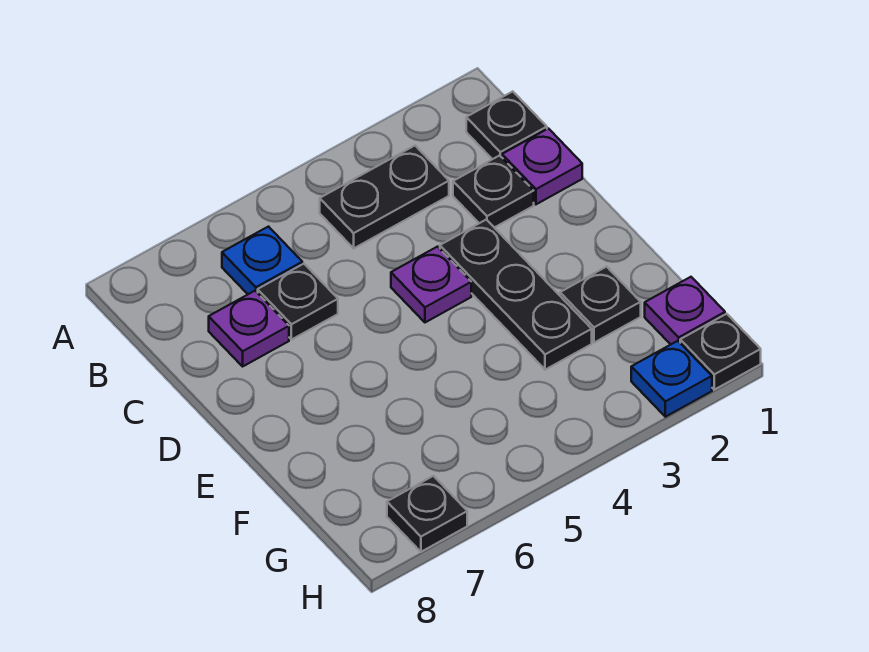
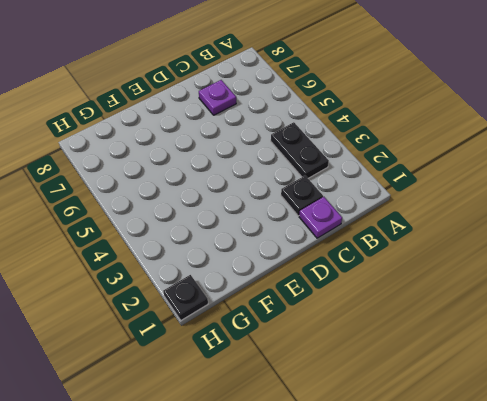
none -> black plate B1 level 1
none -> blue plate B6 level 1
none -> black plate C6 level 1

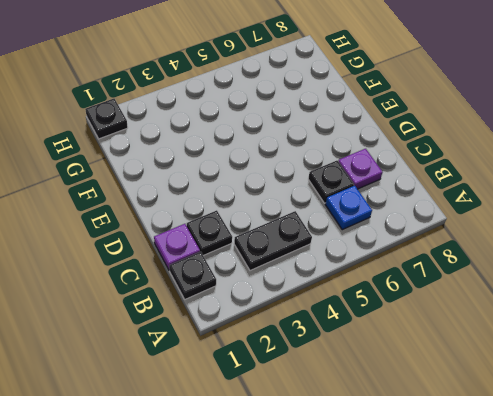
none -> black plate D3:F3 level 1
none -> purple plate D4 level 1
none -> black plate F2 level 1

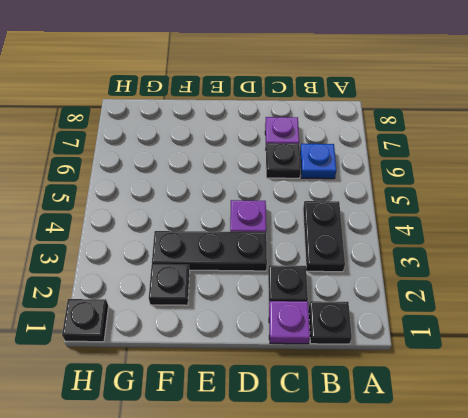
none -> purple plate G1 level 1
none -> blue plate H2 level 1
none -> black plate H7 level 1

